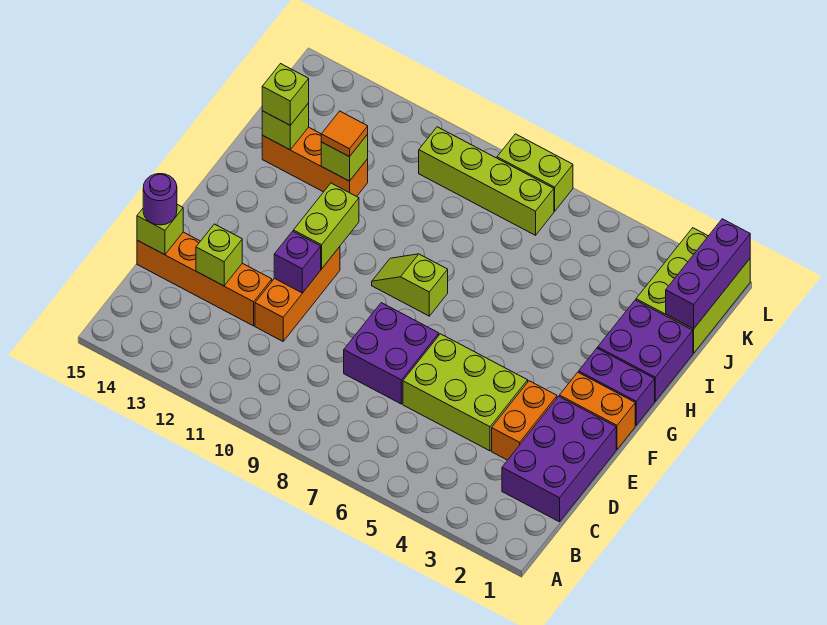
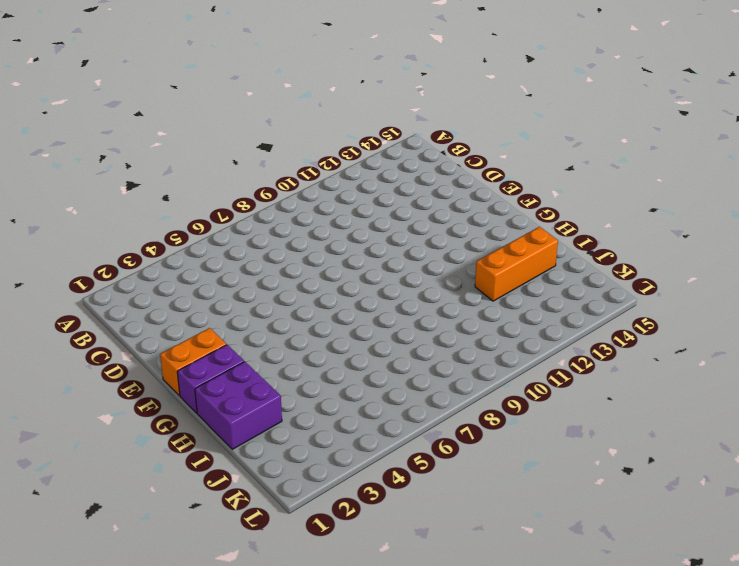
none -> purple brick C1:E2 level 1
none -> orange brick D3:E3 level 1
none -> lime brick D4:E6 level 1

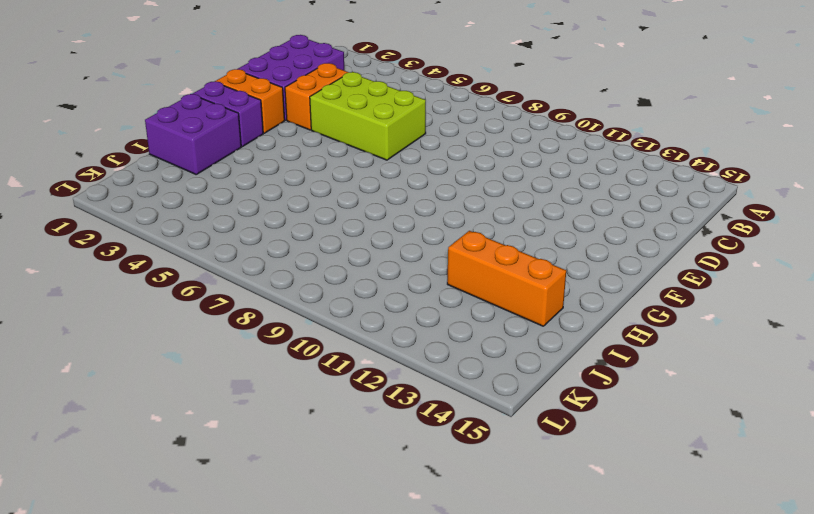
none -> purple brick D7:E8 level 1
none -> orange brick D11:F11 level 1
none -> orange brick D12:D15 level 1

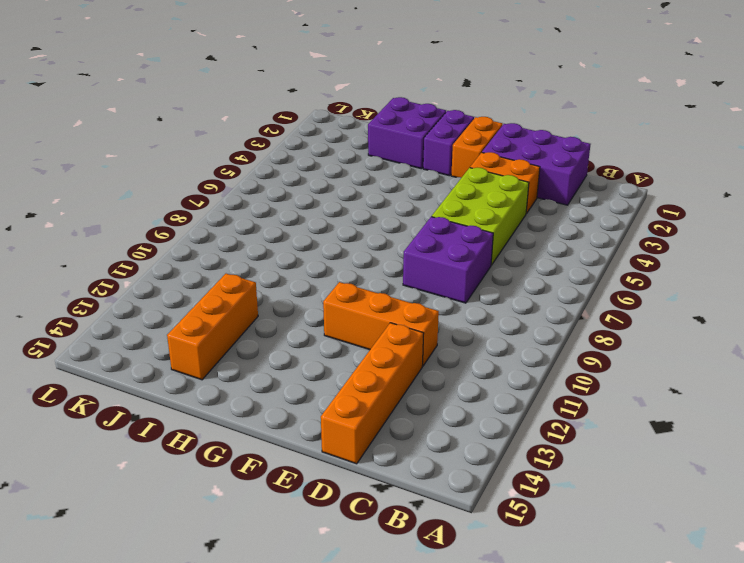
none -> lime slope G8:G9 level 1 top 8
none -> lime brick J1:L2 level 1
none -> lime brick K7:K10 level 1

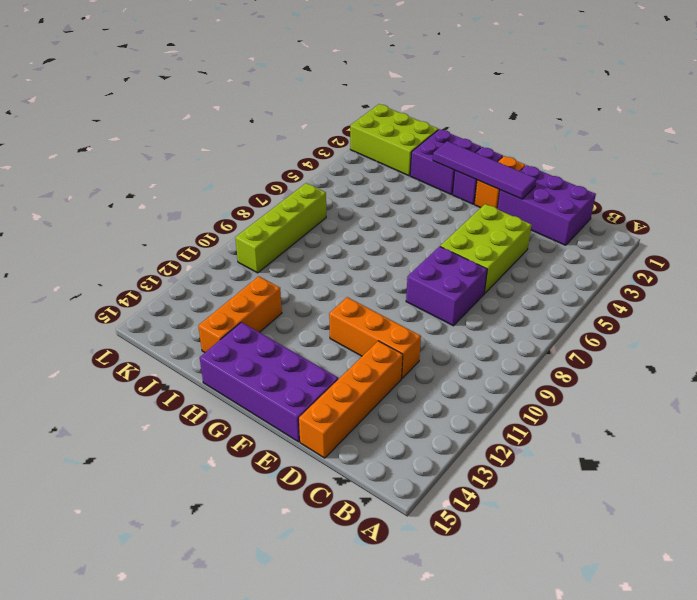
purple tile E2:H2 level 2 -> none
purple brick E14:H15 level 1 -> none
none -> orange brick D3:E3 level 1
none -> lime slope G8:G9 level 1 top 8
none -> lime brick L7:L8 level 1

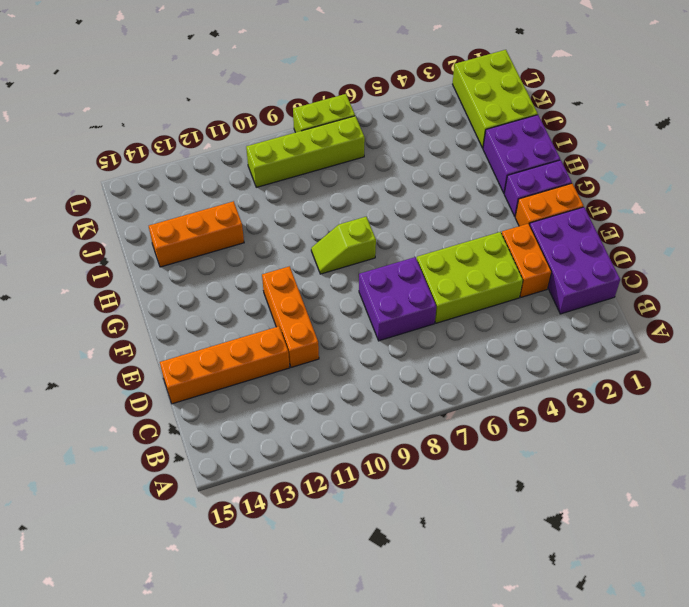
none -> lime brick D13 level 2
none -> lime brick D15 level 2
none -> purple brick E11 level 2

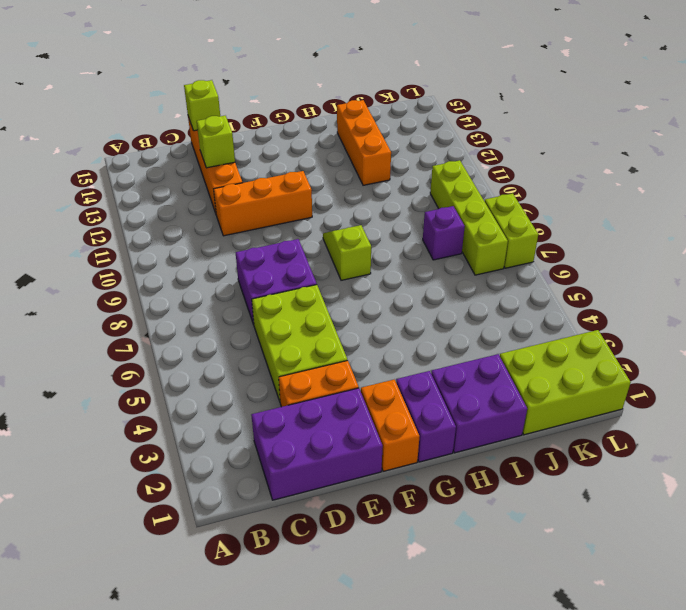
purple brick J8 level 1 -> purple brick E11 level 2
none -> lime brick F11:G11 level 2
none -> lime brick I12 level 2
none -> lime brick I14 level 2

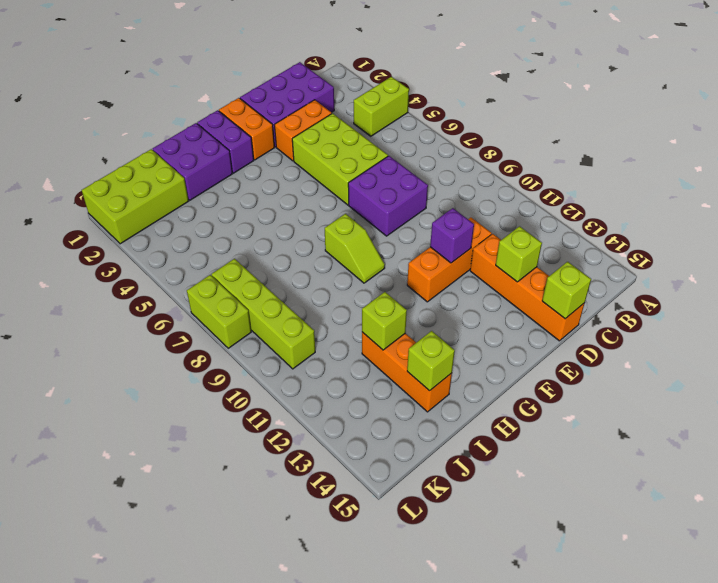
lime brick A4:B4 level 1 -> lime brick F11:G11 level 2
none -> purple brick J1:L1 level 2
none -> purple round brick D15 level 3
none -> orange tile I12 level 3

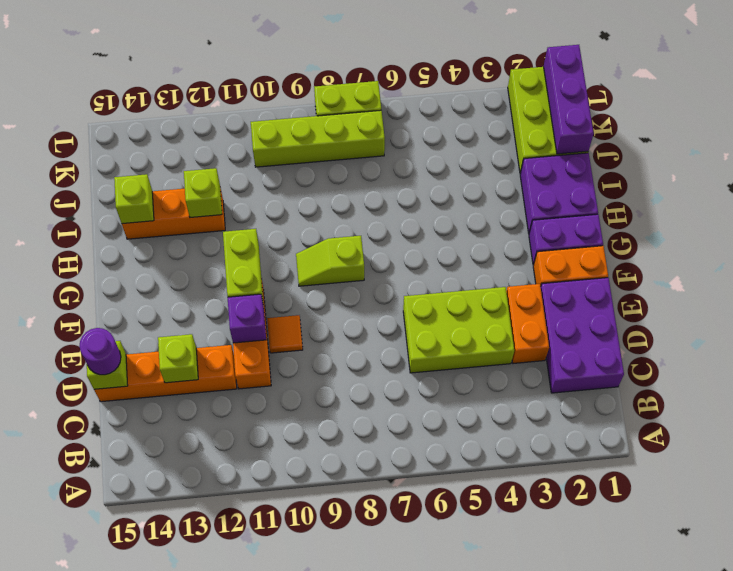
orange tile E10 level 1 -> orange tile I12 level 3
none -> purple brick D7:E8 level 1
none -> lime brick I14 level 3

